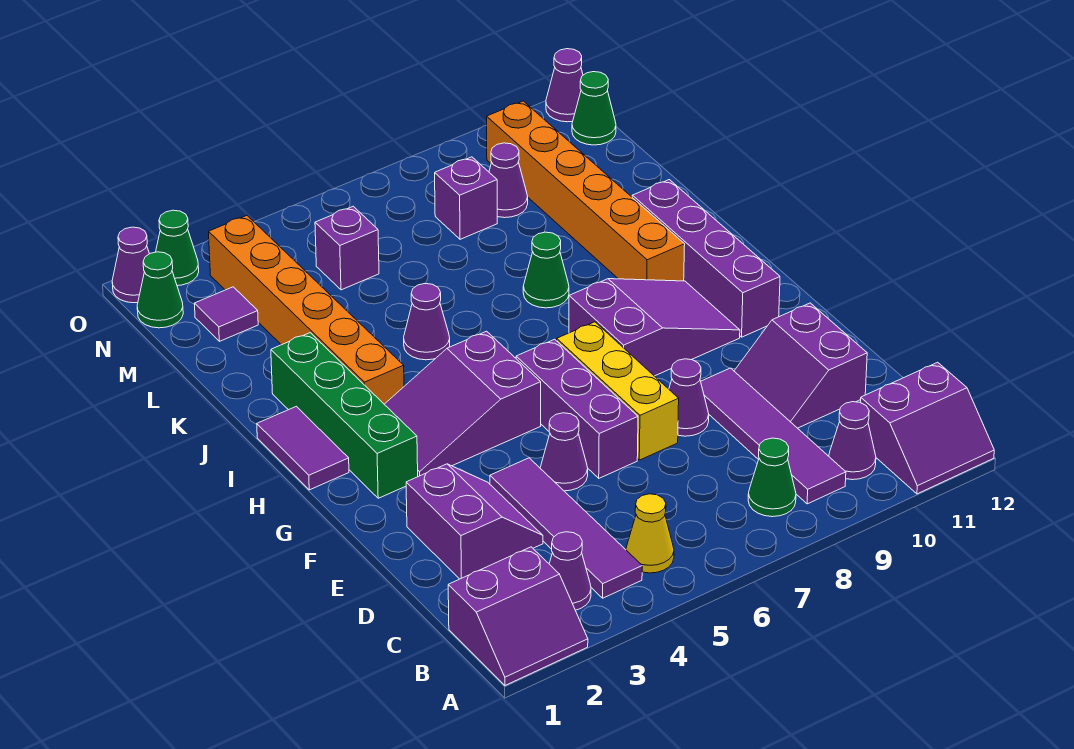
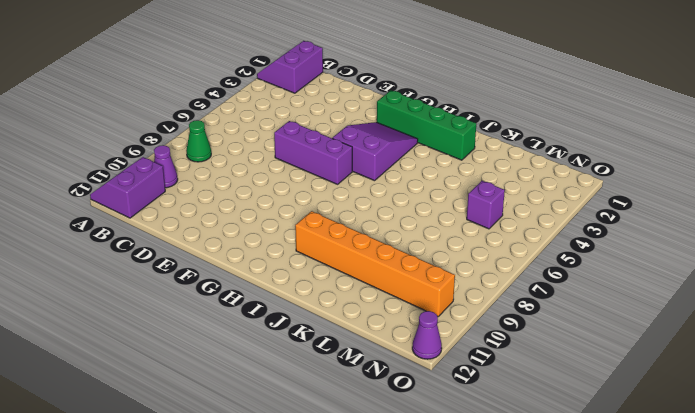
none -> purple cone B3 level 1
none -> purple tile B4:E4 level 1
none -> yellow cone B5 level 1
none -> purple tile B9:E9 level 1

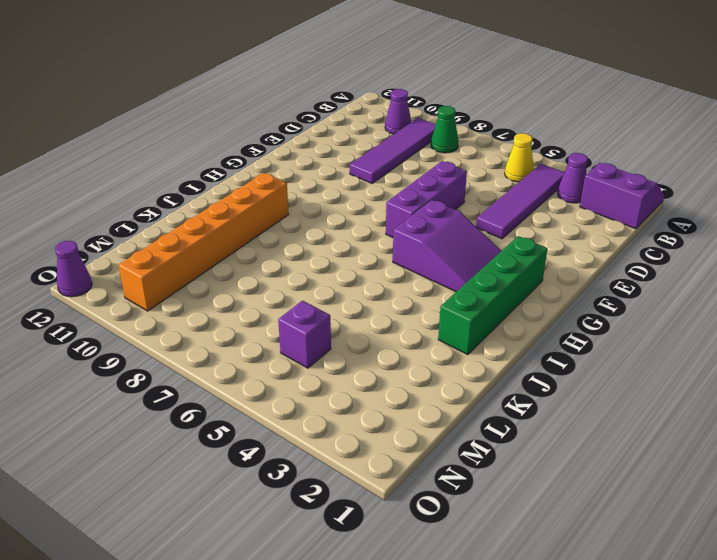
none -> purple slope A11:B12 level 1 top B
none -> purple slope D2:E3 level 1 top 2
none -> purple slope D10:E11 level 1 top 11
none -> purple cone E5 level 1

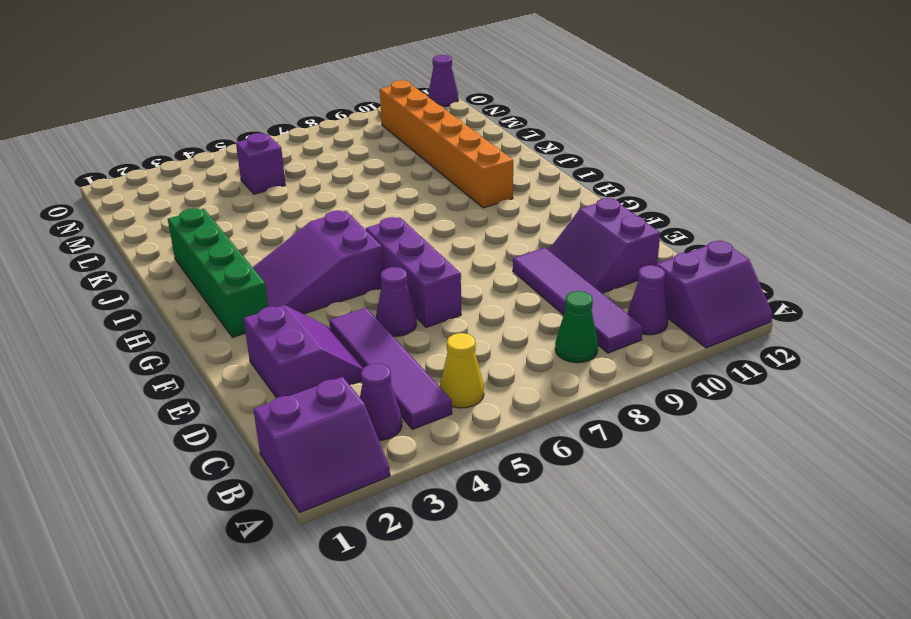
none -> yellow brick E7:G7 level 1
none -> purple cone E8 level 1
none -> purple slope G8:H10 level 1 top 8
none -> purple brick G11:J11 level 1

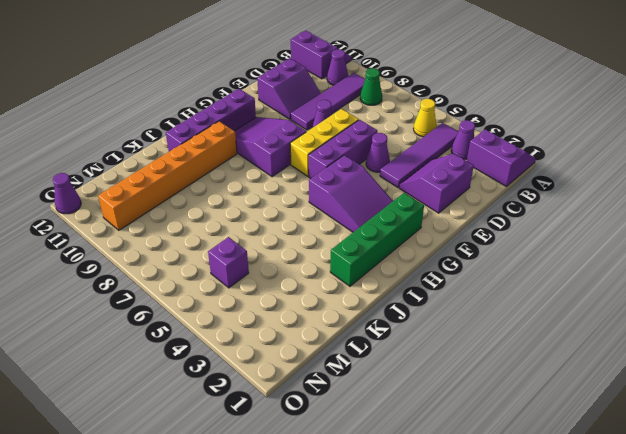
none -> purple tile H1:I1 level 1
none -> orange brick I3:N3 level 1
none -> purple cone J5 level 1
none -> green cone J8 level 1

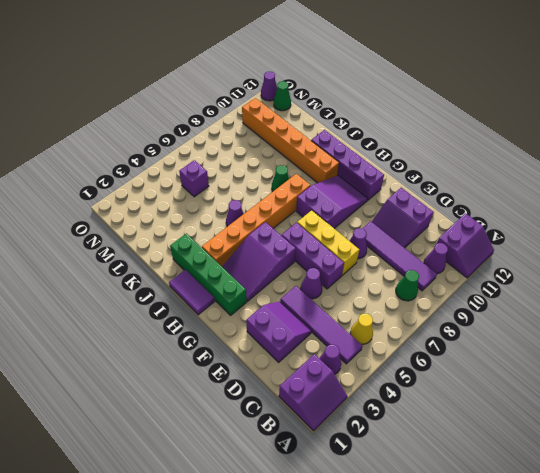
orange brick I3:I8 level 1 -> orange brick I3:N3 level 1
none -> purple tile M2 level 1
none -> purple brick M8 level 1
none -> purple cone M9 level 1
none -> green cone N1 level 1

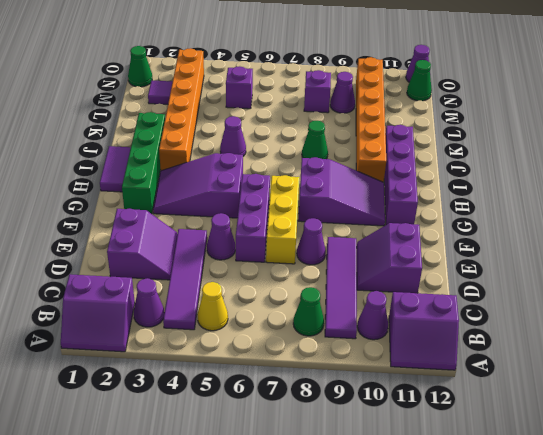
none -> purple cone O1 level 1
none -> green cone O2 level 1

